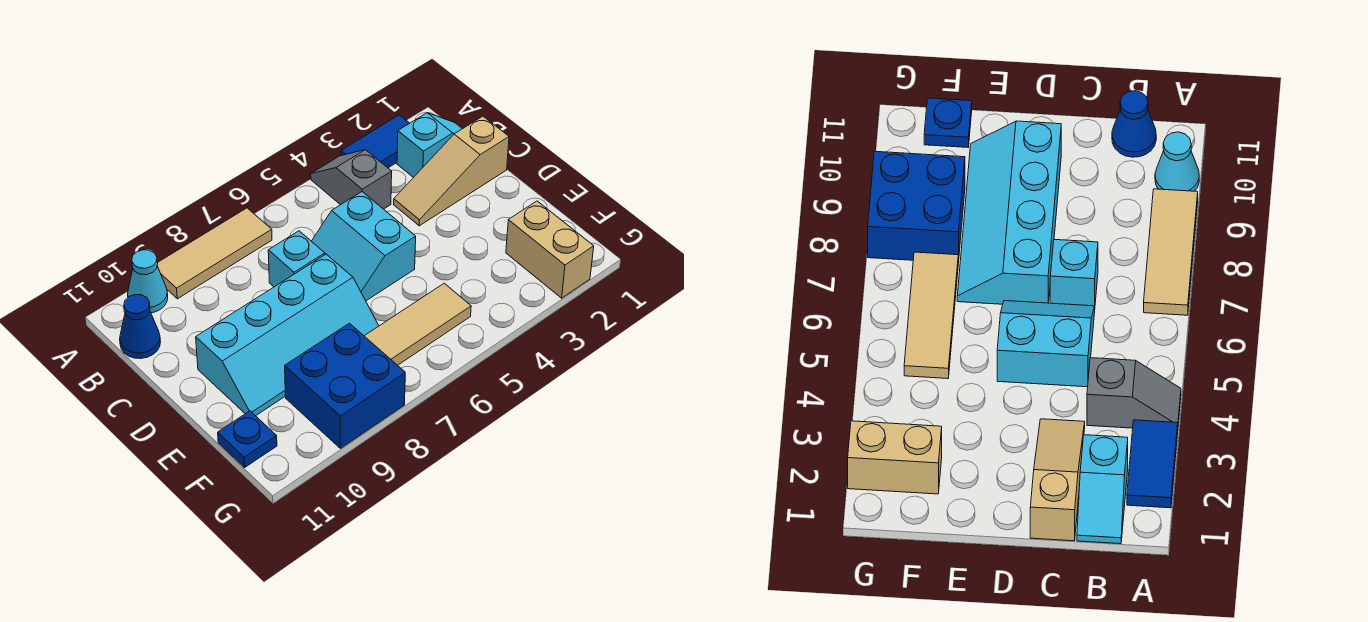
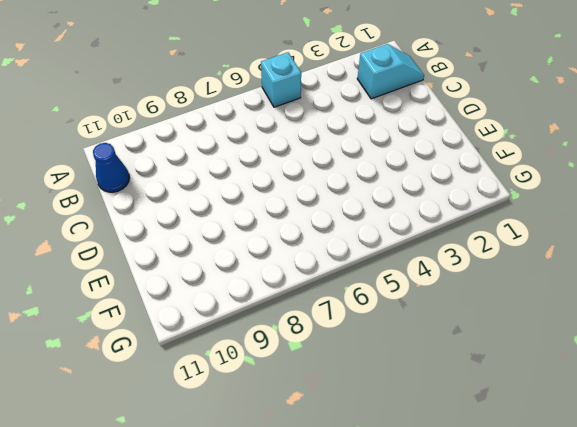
cyan brick A5 level 1 -> cyan brick C7 level 1
none -> blue tile A2:A3 level 1
none -> grey slope A4:B4 level 1 top B
none -> tan tile A7:A9 level 1

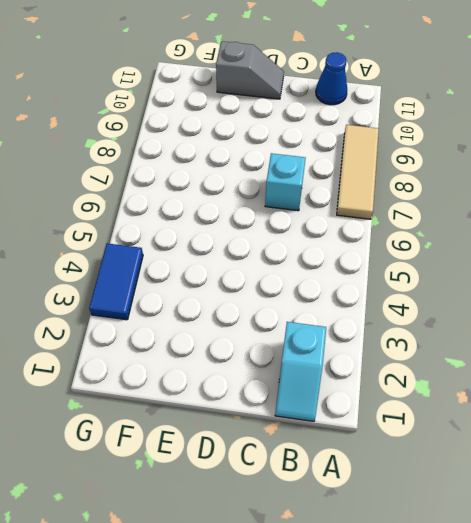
grey slope D11:E11 level 1 top E -> grey slope A4:B4 level 1 top B
blue tile G3:G4 level 1 -> blue tile A2:A3 level 1
none -> cyan cone A10 level 1
none -> tan slope C1:C3 level 1 top 1
none -> cyan slope C5:D6 level 1 top 5

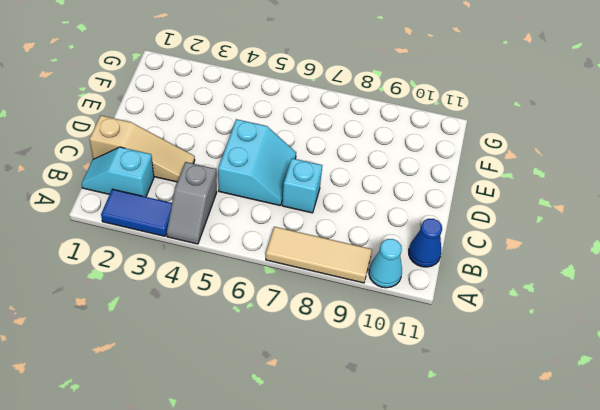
none -> cyan slope D7:E10 level 1 top D
none -> tan brick F2:G2 level 1
none -> tan tile F5:F7 level 1

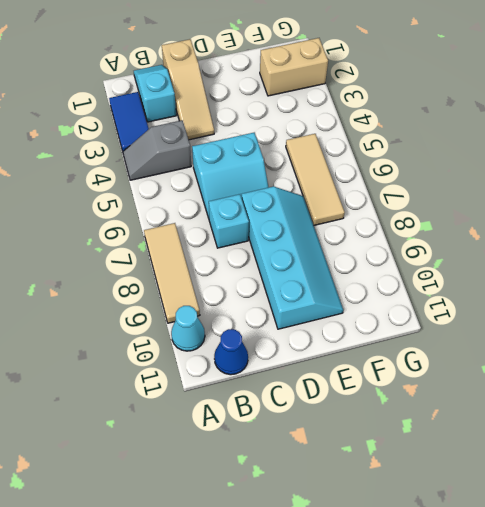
none -> blue brick F8:G9 level 1
none -> blue plate F11 level 1

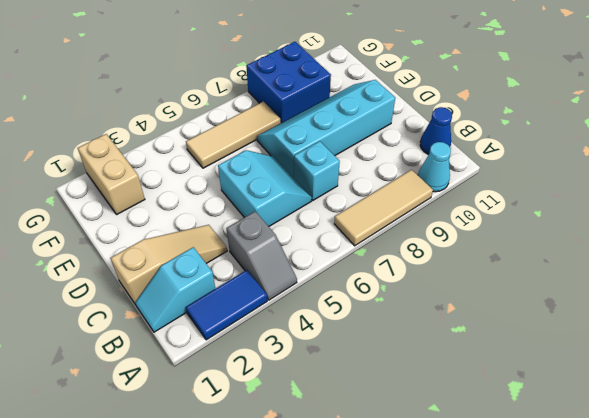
none -> blue plate F11 level 1

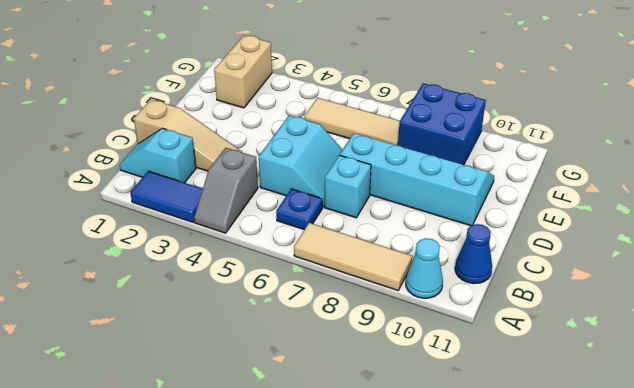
blue plate B6 level 1 -> blue plate F11 level 1

